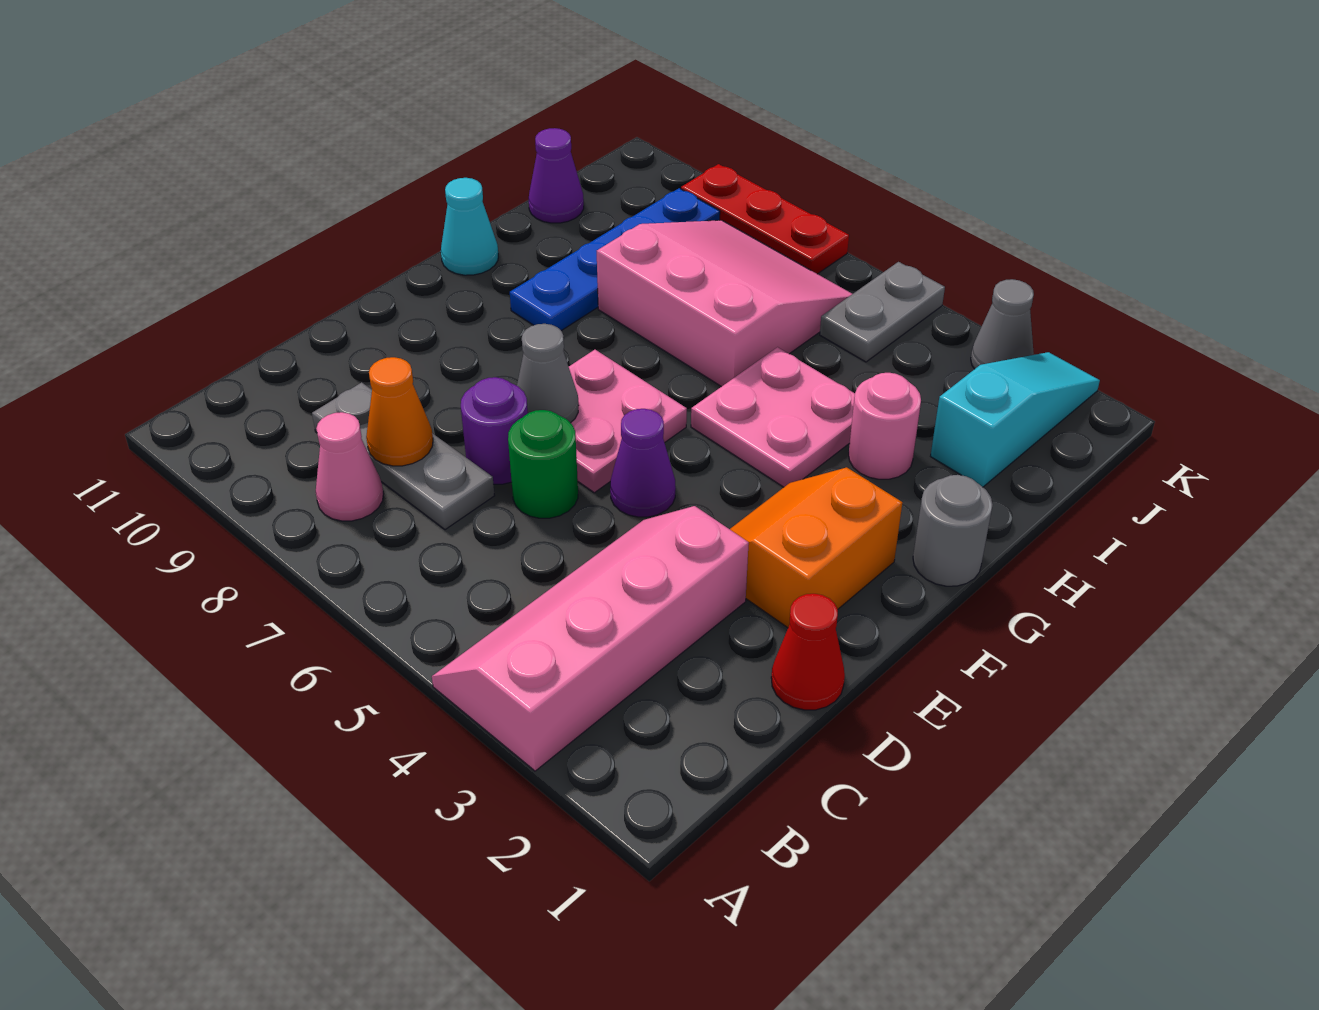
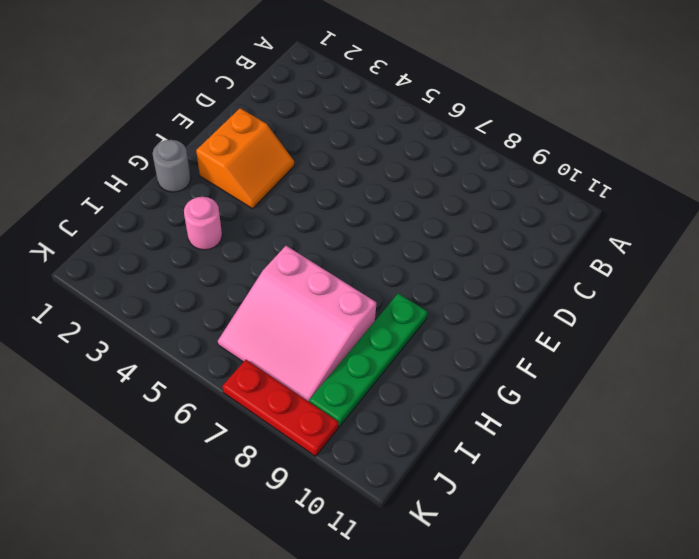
green plate G9:J9 level 1 -> blue plate G9:J9 level 1
none -> pink slope A3:D4 level 1 top 3
none -> pink cone B8 level 1
none -> grey plate C7:C9 level 1

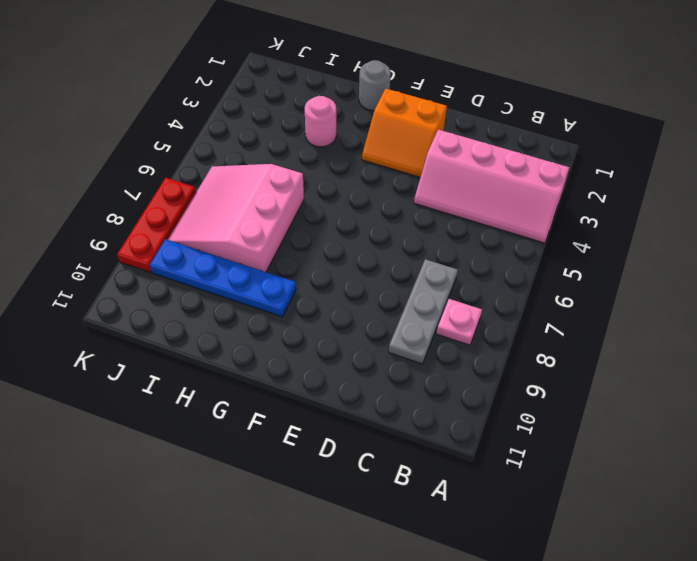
pink plate B8 level 1 -> pink cone B8 level 1
none -> red cone D1 level 1
none -> green round brick D6 level 1
none -> purple round brick D7 level 1

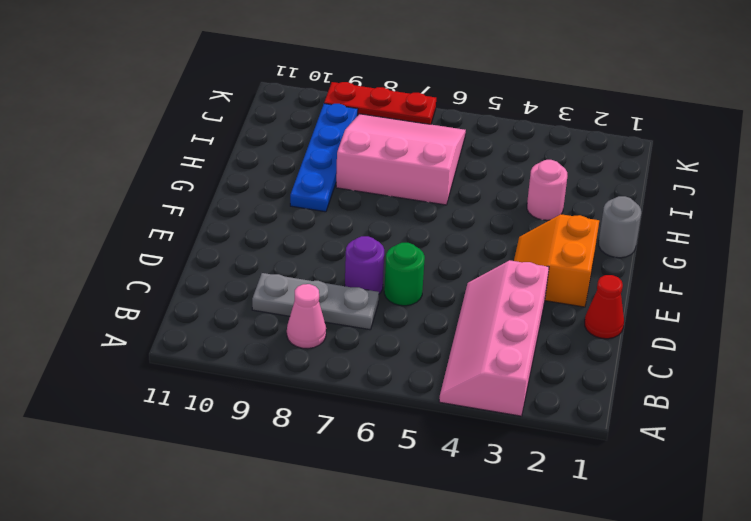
none -> purple cone E5 level 1
none -> pink plate E6:F7 level 1
none -> pink plate G4:H5 level 1

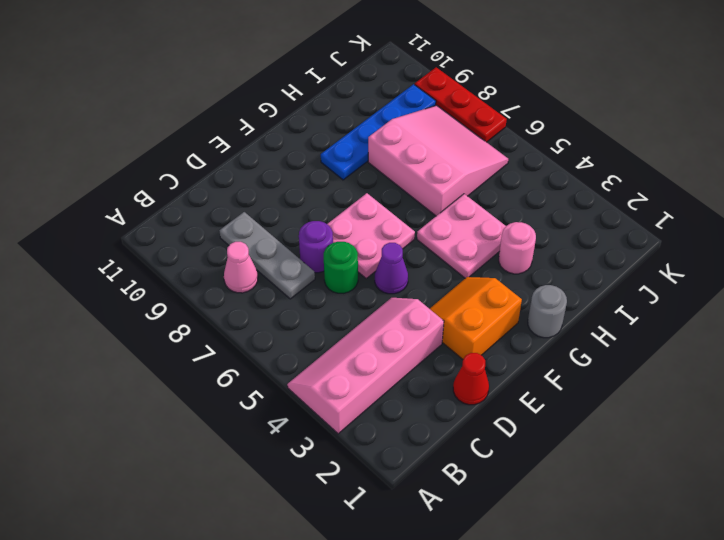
none -> cyan cone G11 level 1
none -> cyan slope I2:K2 level 1 top I
none -> purple cone I11 level 1

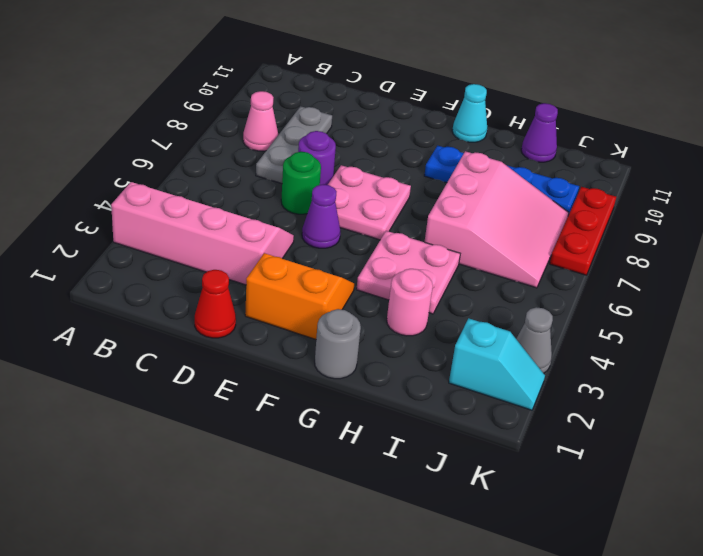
cyan slope J2:K2 level 1 top J -> cyan slope I2:K2 level 1 top I
none -> grey plate J5:K5 level 1
none -> orange cone C8 level 2
none -> grey cone E7 level 2

